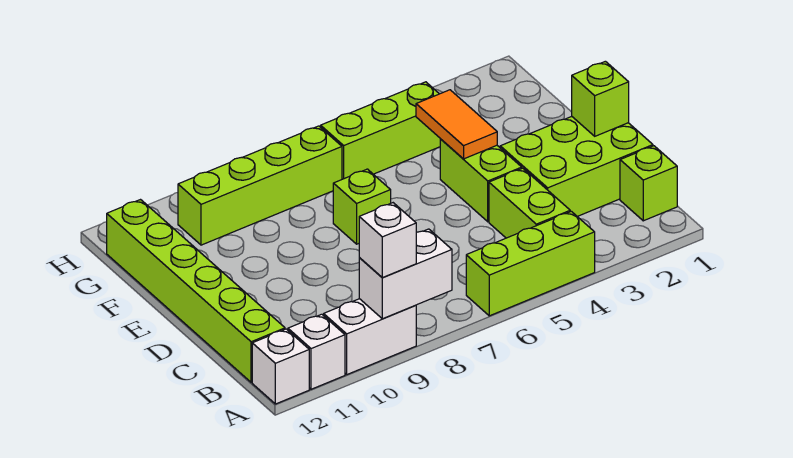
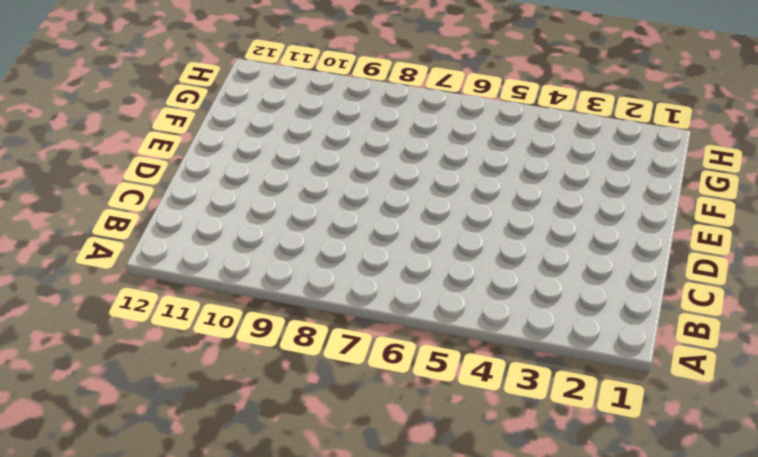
none -> lime brick A4:A6 level 1
none -> white brick A9:A10 level 1
none -> white brick A11 level 1

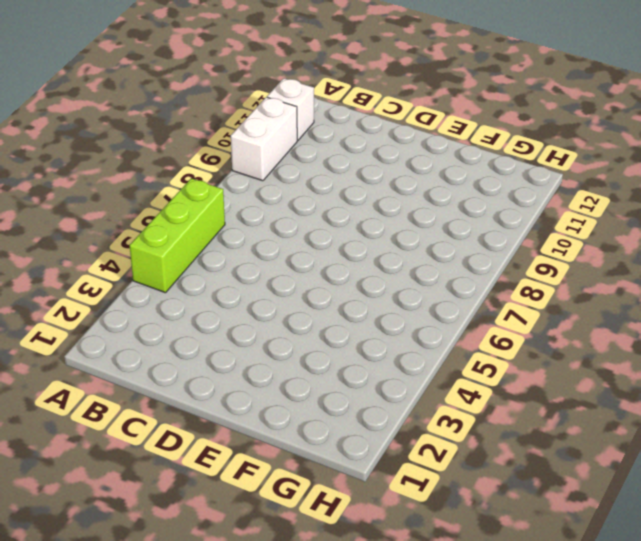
none -> white brick A12 level 1
none -> lime brick B1 level 1
none -> lime brick B4:C4 level 1

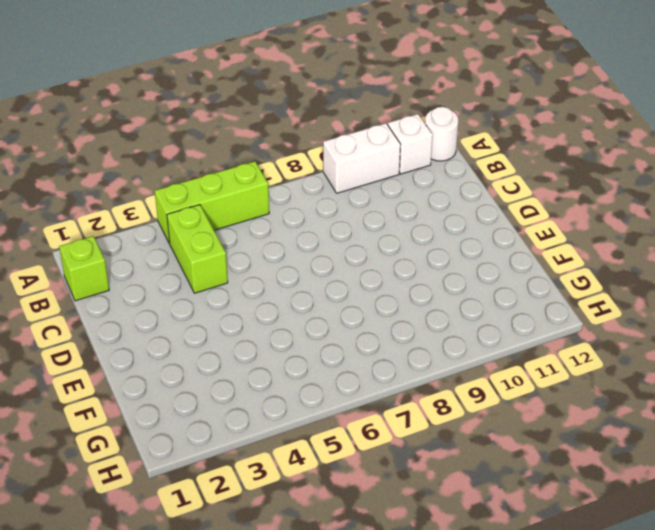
white round brick A12 level 1 -> white brick A12 level 1
none -> lime brick B12:G12 level 1
none -> lime brick C1:D3 level 1
none -> lime brick D4:E4 level 1

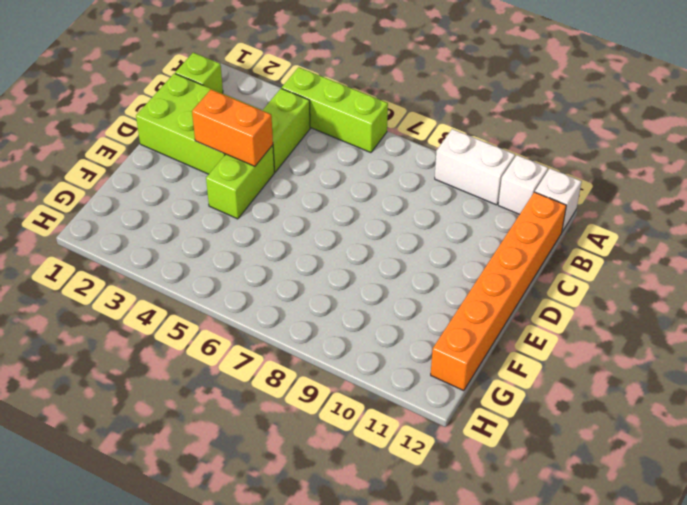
orange brick B12:G12 level 1 -> lime brick B12:G12 level 1
orange brick D3:D4 level 2 -> none
none -> lime brick E7 level 1
none -> lime brick G4:G6 level 1
none -> lime brick G7:G10 level 1

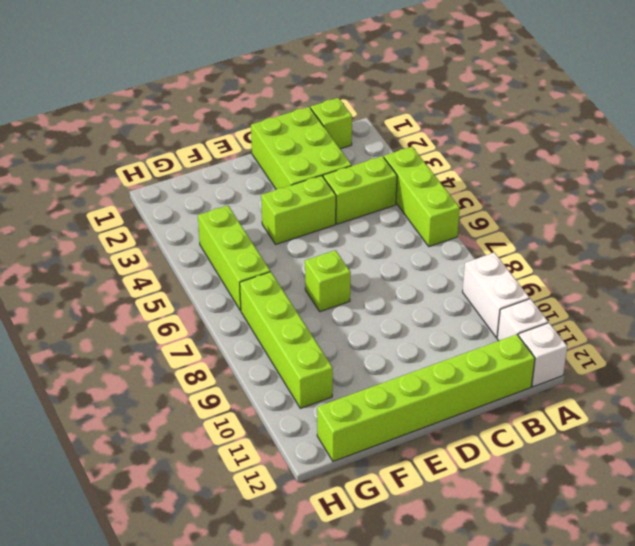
none -> white brick A8:A9 level 2
none -> lime brick D1 level 2
none -> orange tile E4:F4 level 2

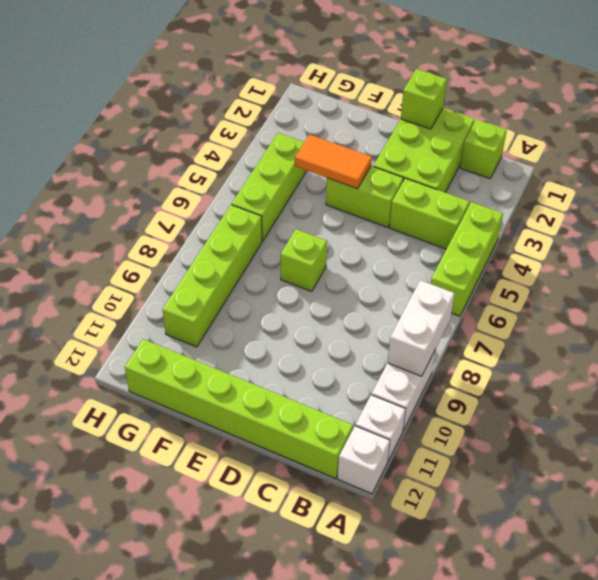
none -> white brick A9 level 3

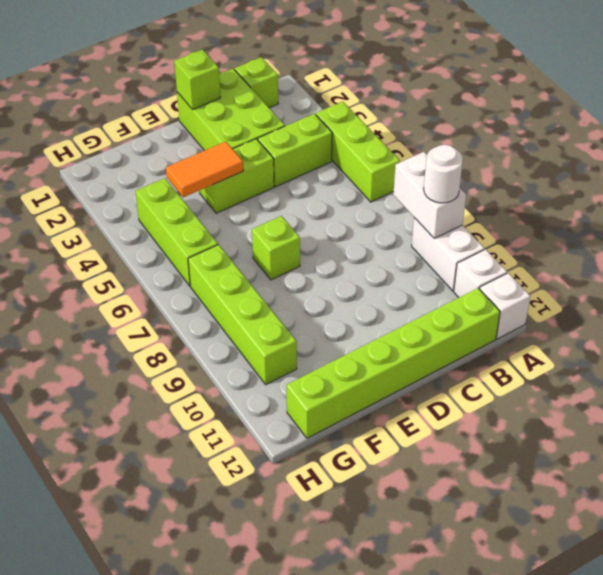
white round brick A9 level 3 -> white brick A9 level 3

